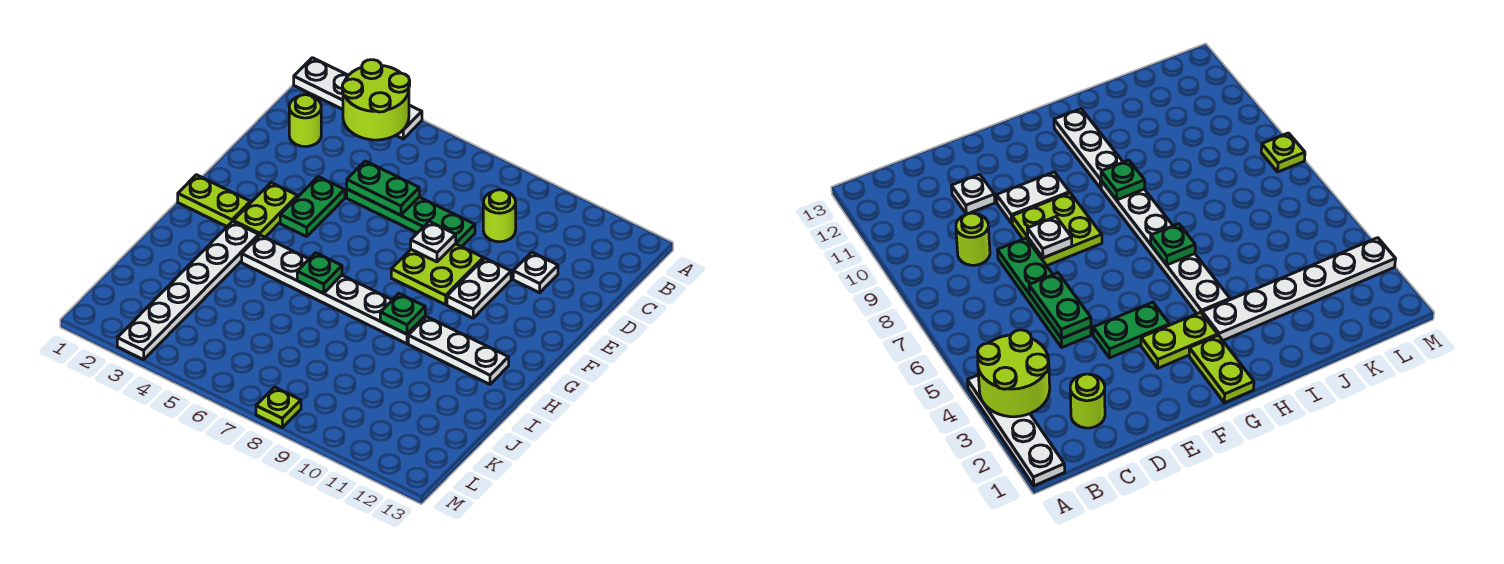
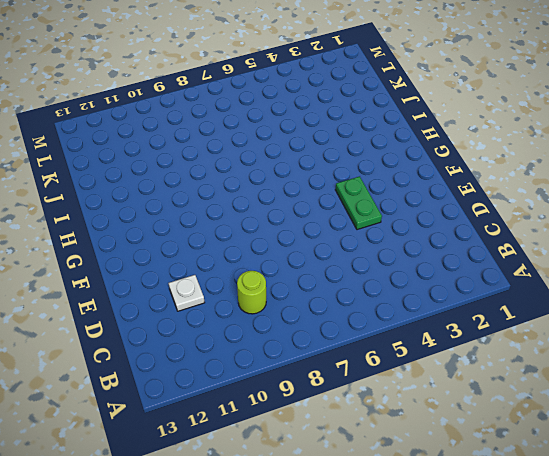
none -> white plate A1:A4 level 1
none -> lime round brick C2 level 1
none -> green plate D5:D8 level 1

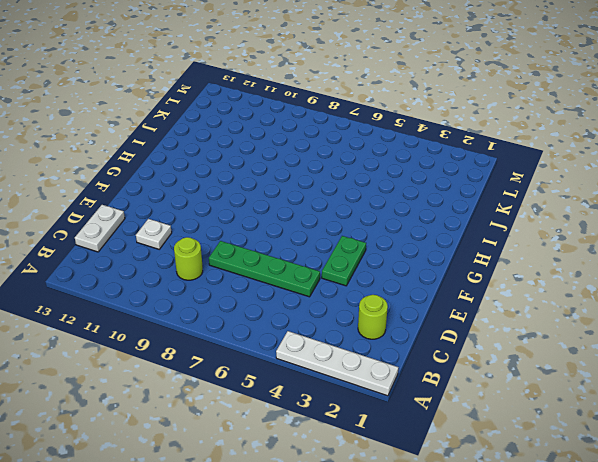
white plate C13:D13 level 1 -> white plate E10:F10 level 1
none -> lime plate E8:F9 level 1
none -> lime plate F3:G3 level 1
none -> lime plate G1:G2 level 1

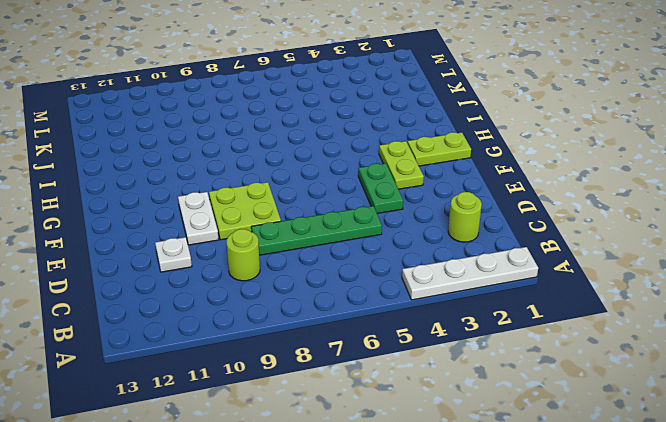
none -> white plate H3:M3 level 1
none -> white plate H4:H9 level 1
none -> white plate H10:H12 level 1

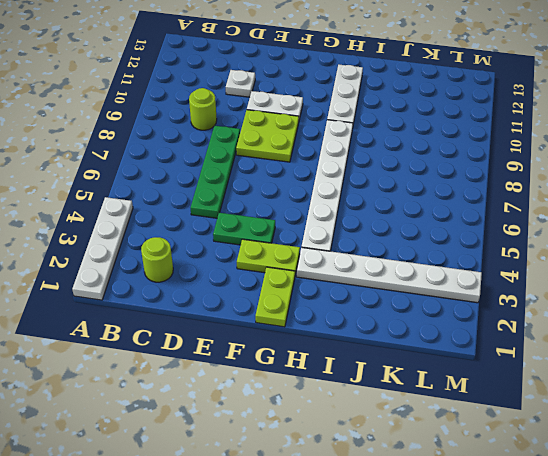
none -> lime plate M8 level 1
none -> lime round brick A3:B4 level 2
none -> green plate D5:D6 level 2

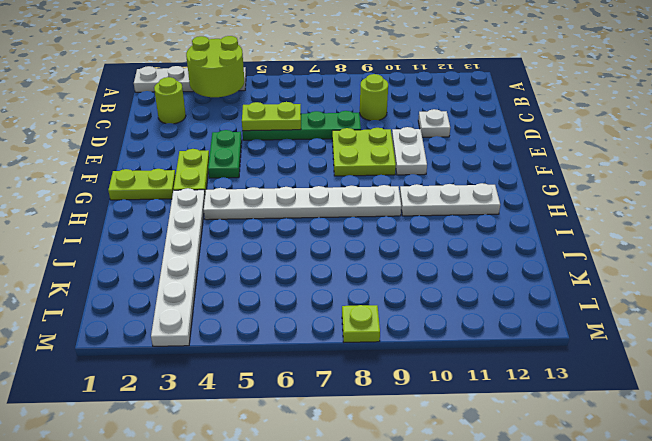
lime plate D5:D6 level 2 -> green plate D5:D6 level 2
none -> white plate E8 level 2
none -> green plate H6 level 2
none -> green plate H9 level 2

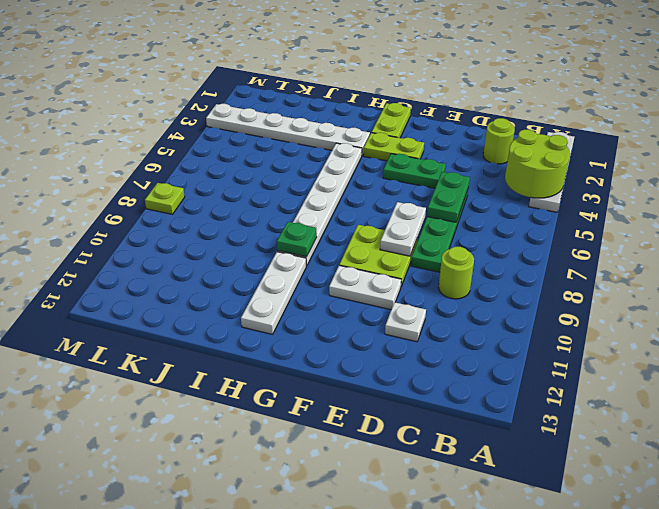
white plate E7:E8 level 2 -> white plate E8 level 2
none -> green plate H6 level 2

